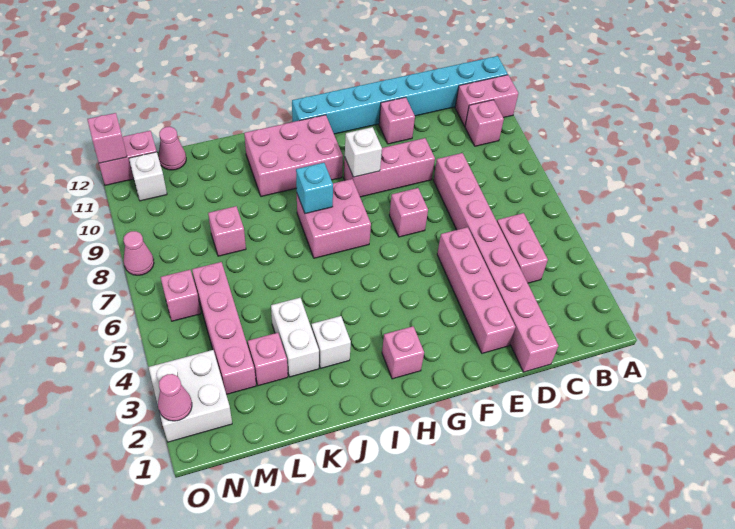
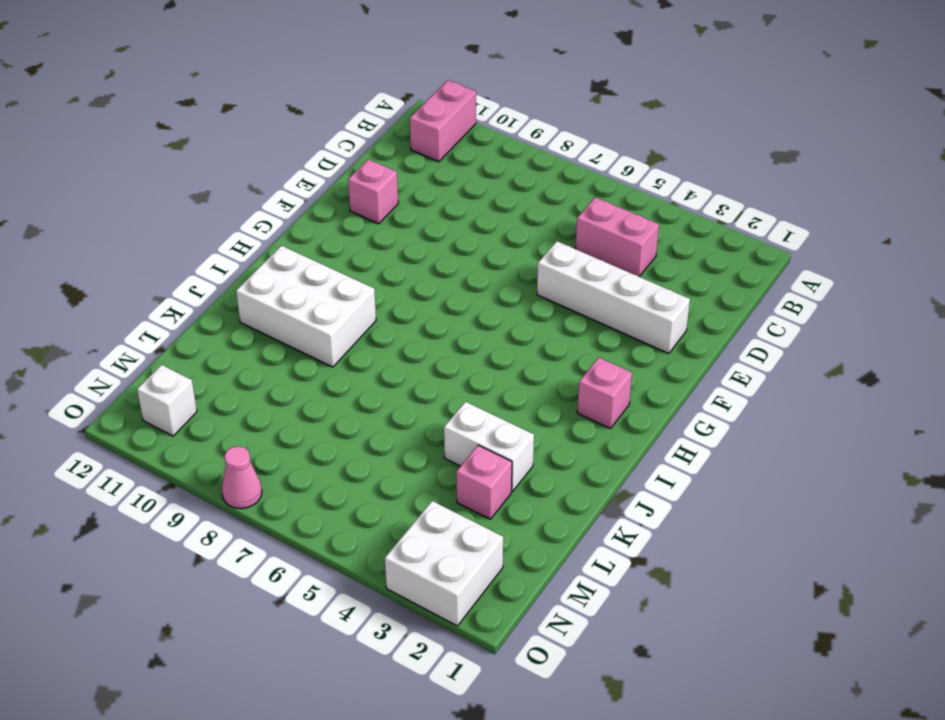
white brick E2:E5 level 1 -> pink brick E2:E5 level 1
white brick I9:J11 level 1 -> pink brick H10:J11 level 1
none -> cyan brick A12:H12 level 1
none -> pink brick B10 level 1
none -> pink brick D1:D8 level 1

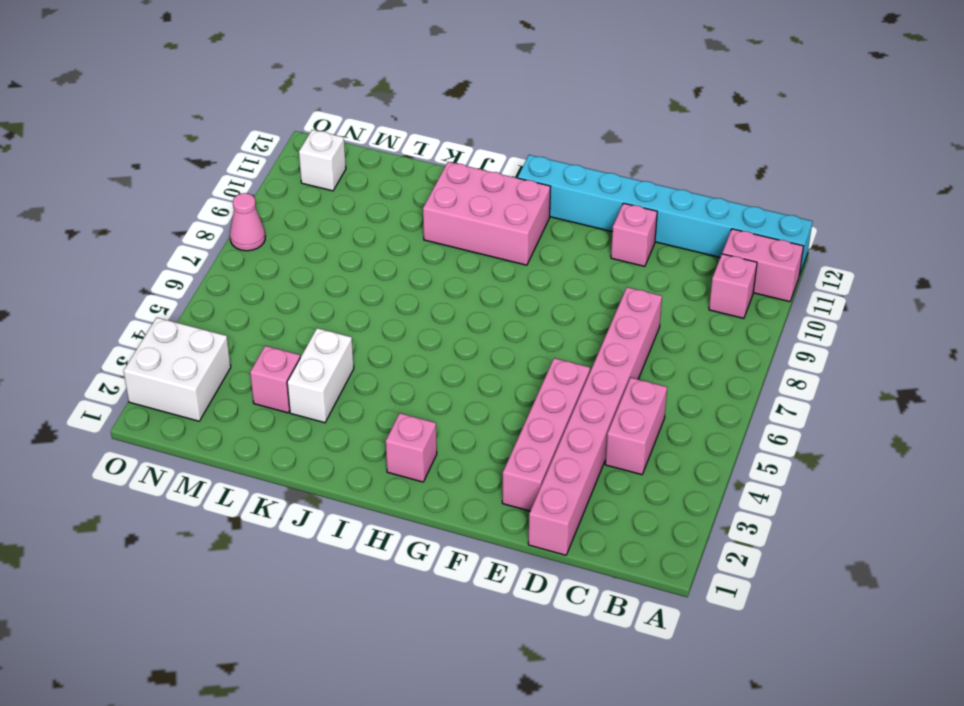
none -> pink brick E9:G9 level 1
none -> pink brick F7 level 1
none -> pink brick H7:I8 level 1

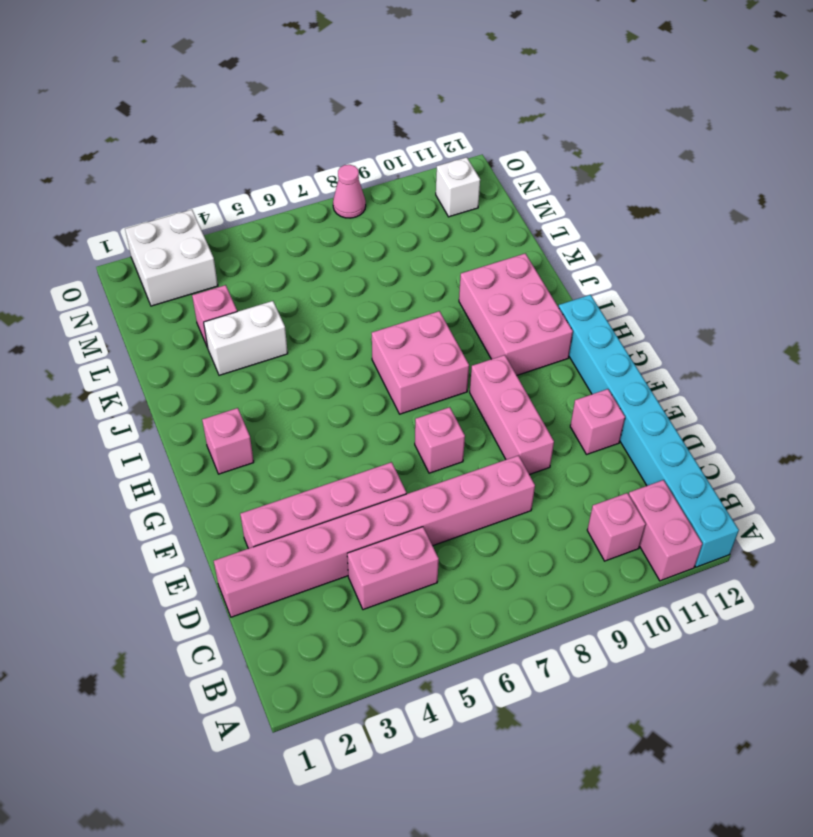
none -> white brick J3 level 1
none -> pink brick L8 level 1
none -> pink brick M3:M6 level 1

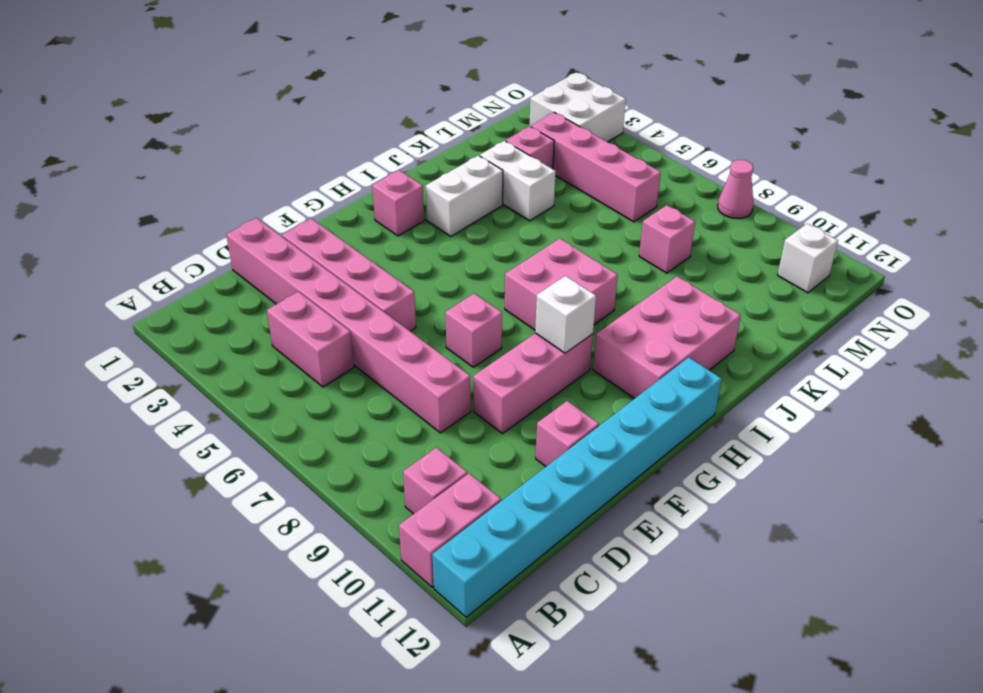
white brick I3:J3 level 1 -> white brick J3 level 1
none -> pink cone M12 level 1
none -> pink brick N6 level 1
none -> pink brick N12:O12 level 1

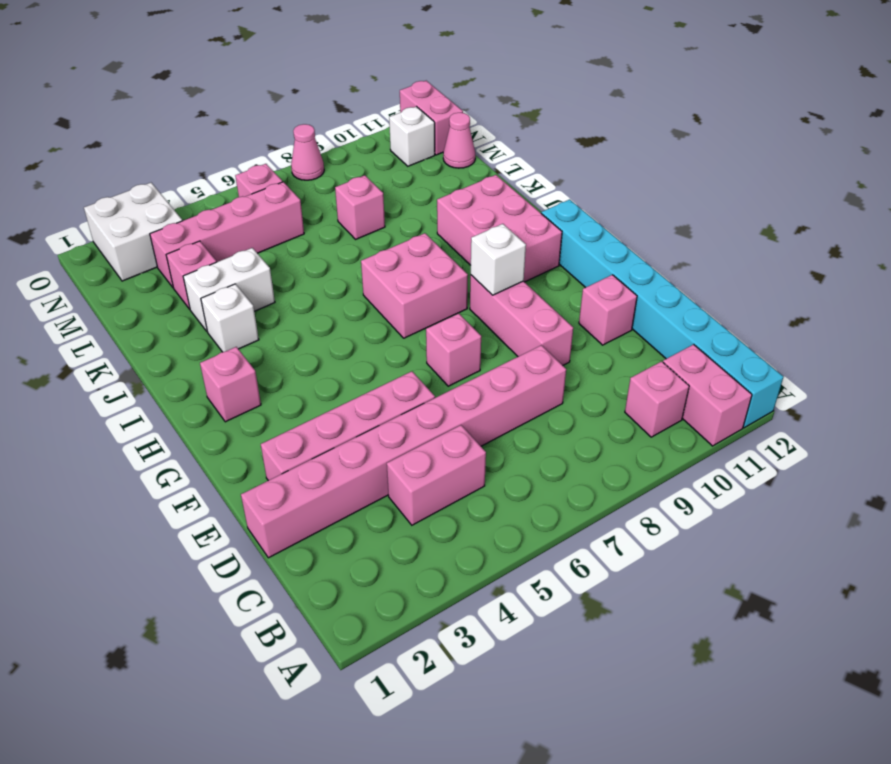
none -> cyan brick I8 level 2
none -> pink cone O2 level 2
none -> pink brick O12 level 2

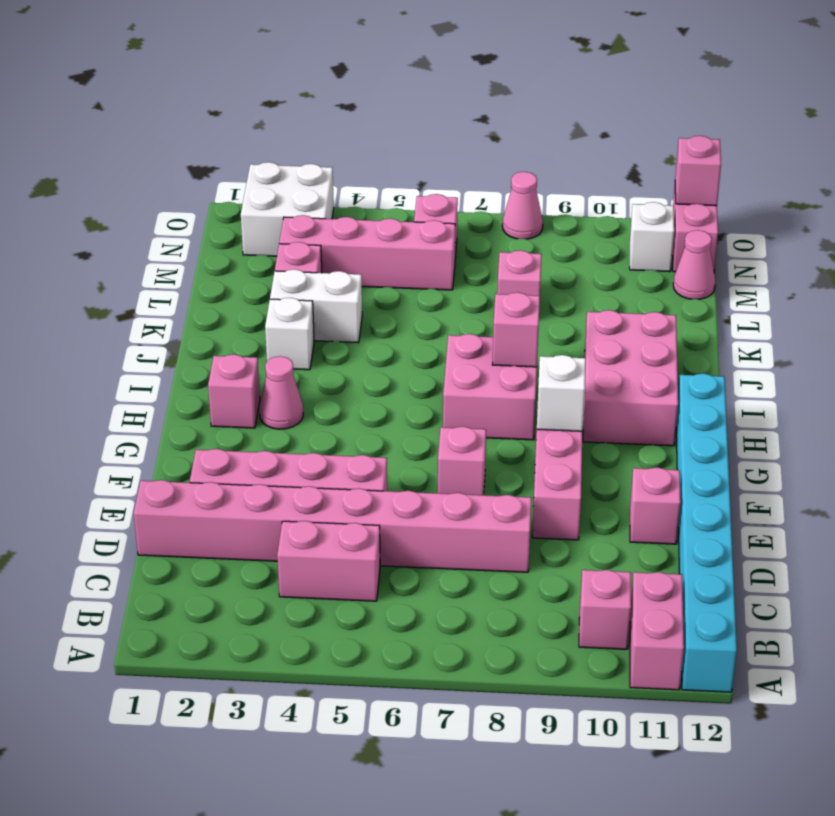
pink cone H3 level 1 -> pink cone O2 level 2
pink brick I8 level 2 -> cyan brick I8 level 2

